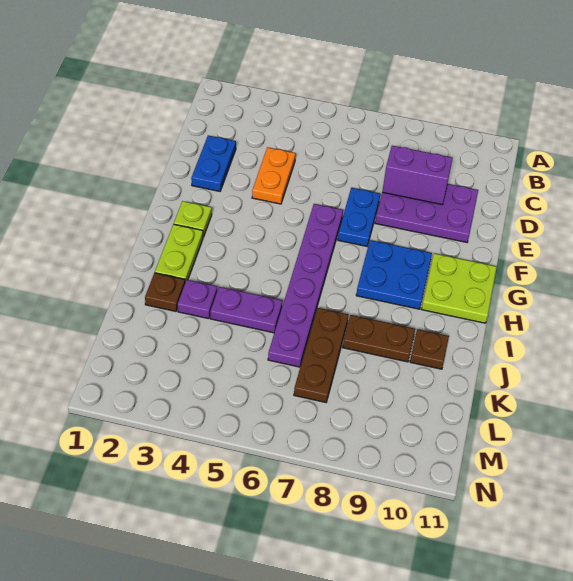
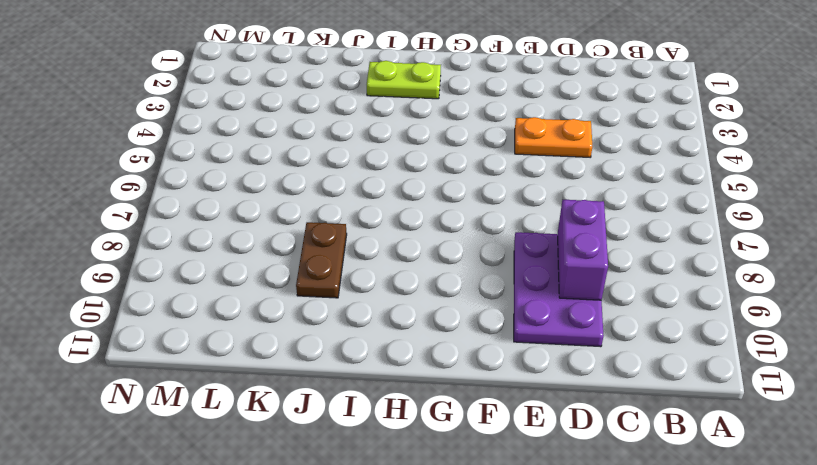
none -> blue plate D2:E2 level 1
none -> blue plate E7:F7 level 1
none -> purple plate F6:K6 level 1

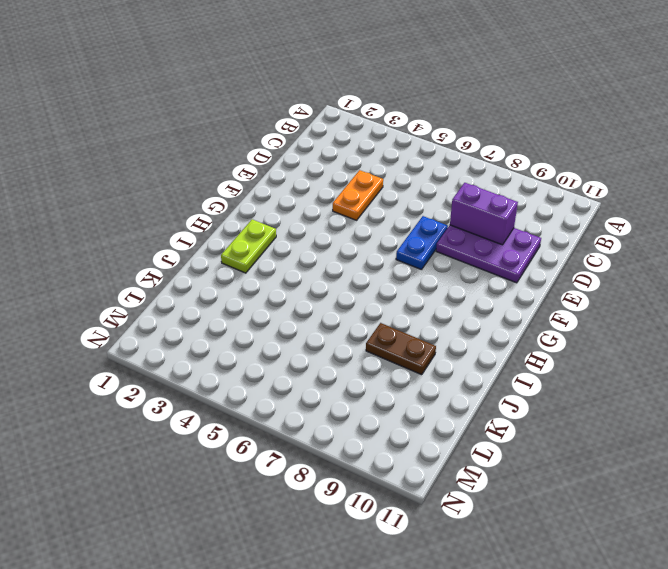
none -> blue plate D2:E2 level 1
none -> purple plate F6:K6 level 1
none -> lime plate G2 level 1

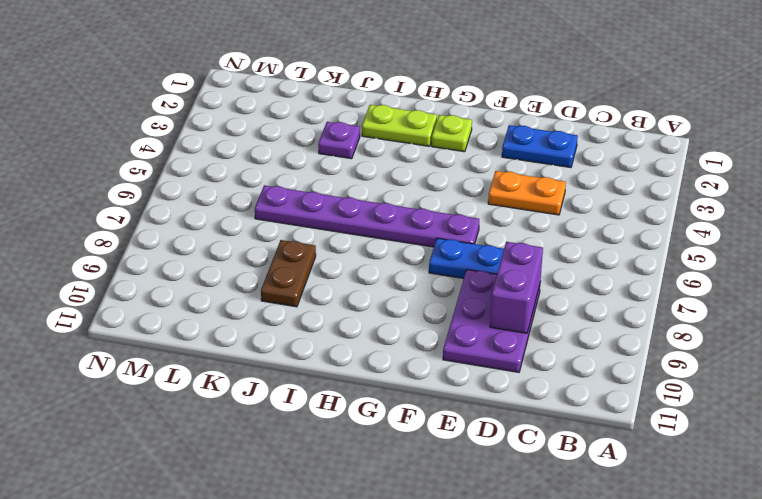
none -> blue plate G8:H9 level 1
none -> lime plate G10:H11 level 1
none -> brown plate J2 level 1

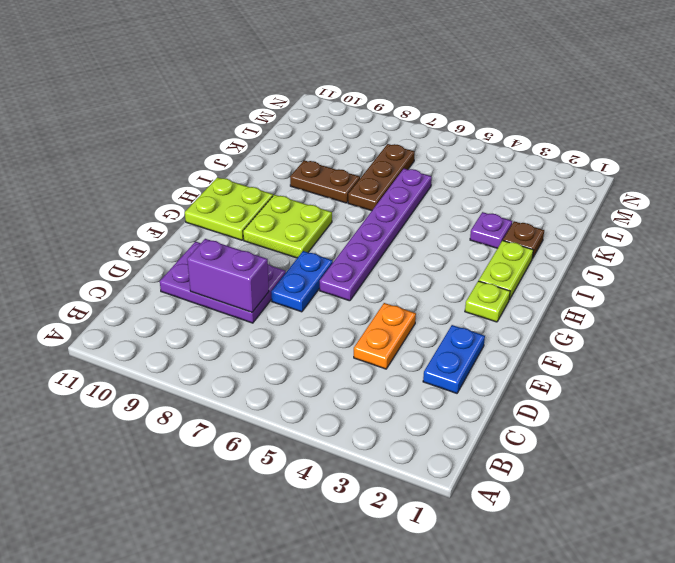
lime plate G8:H9 level 1 -> blue plate G8:H9 level 1
none -> purple plate J4:J5 level 1
none -> brown plate J10 level 1

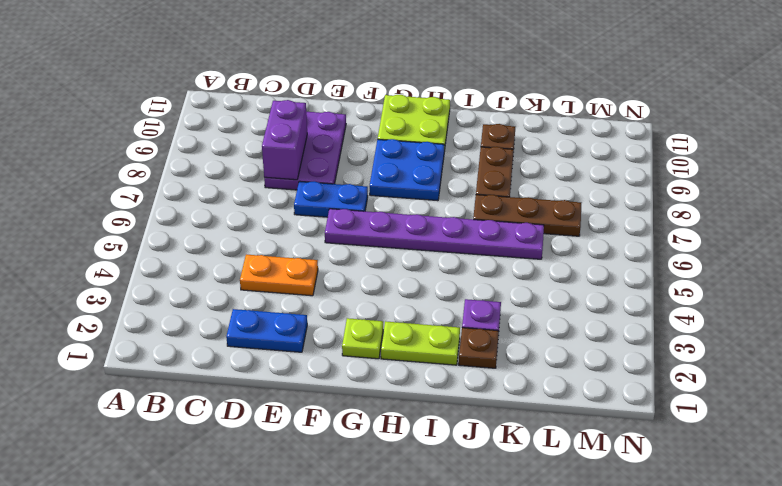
none -> purple plate J4:J5 level 1

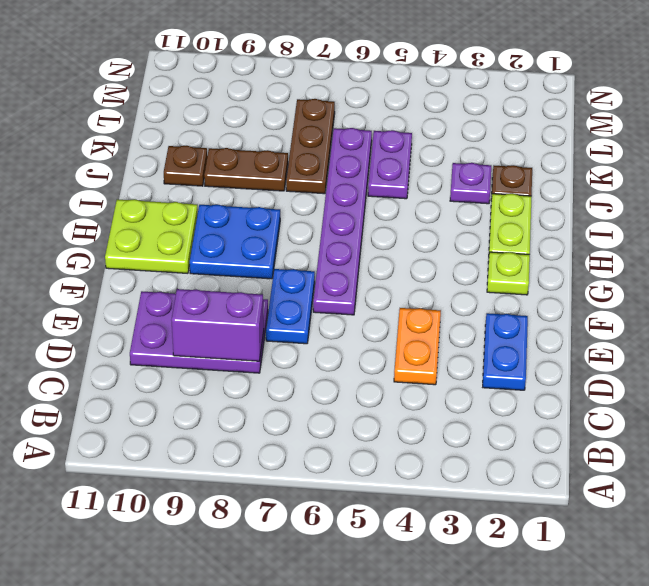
purple plate J5:K5 level 1 -> purple plate J4:J5 level 1

